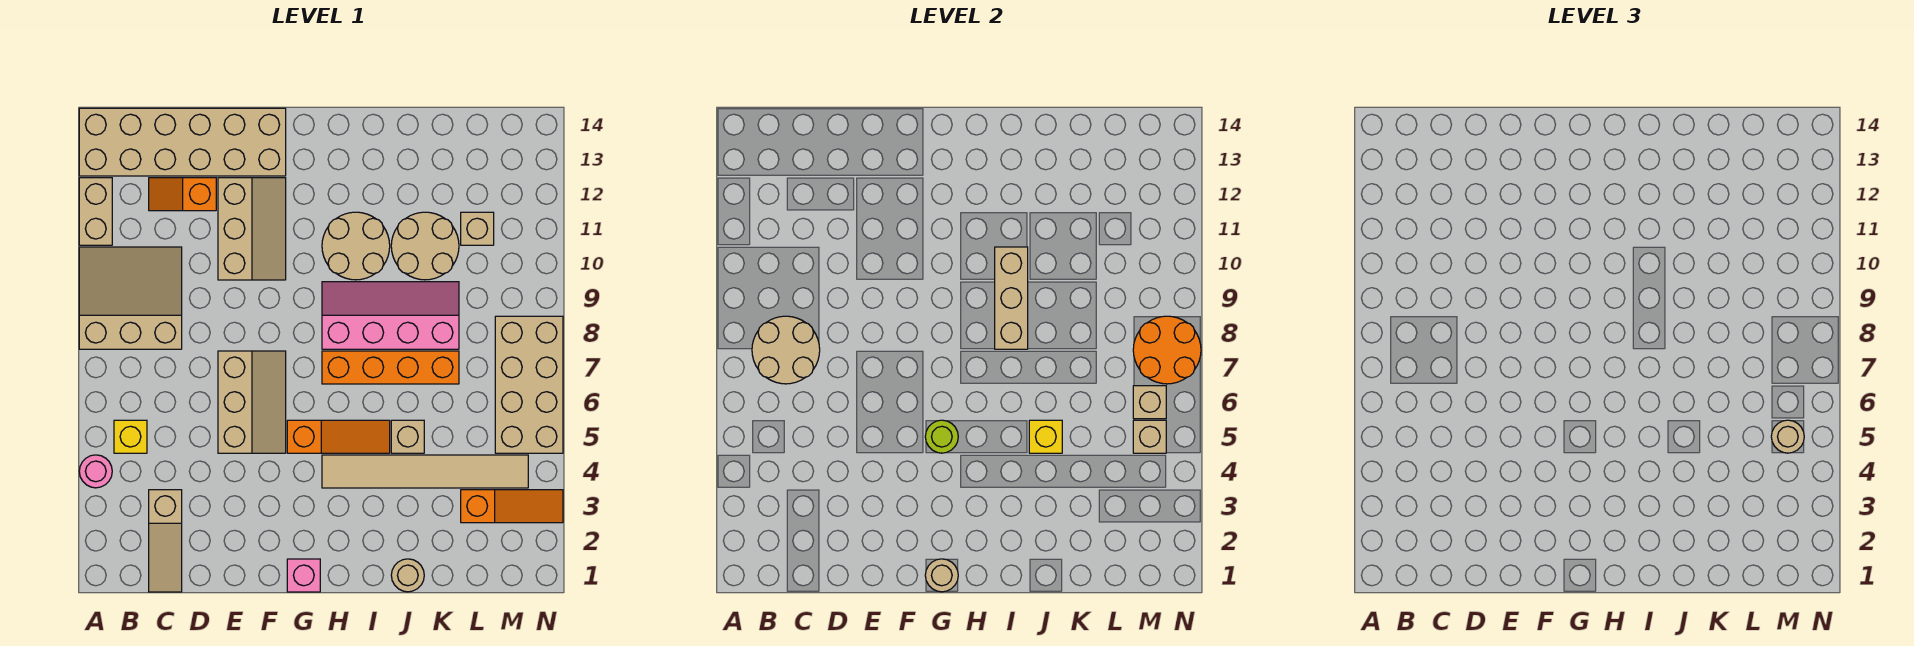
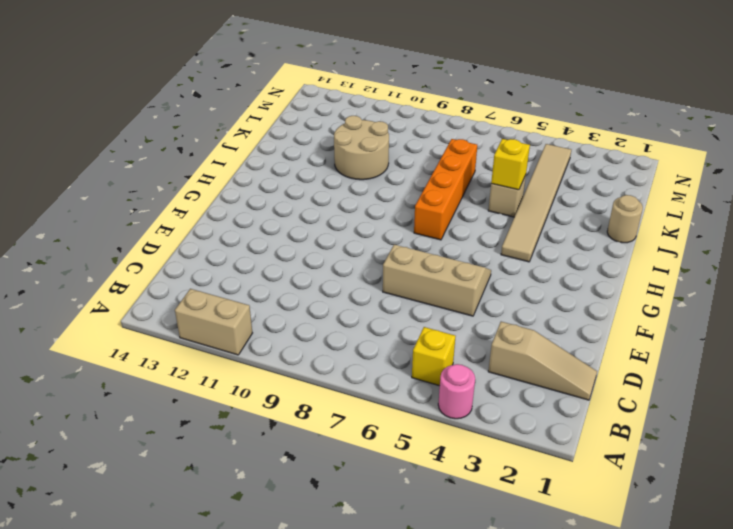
none -> tan slope A8:C10 level 1 top 8
none -> tan brick A13:F14 level 1
none -> orange slope C12:D12 level 1 top D
none -> tan slope E10:F12 level 1 top E

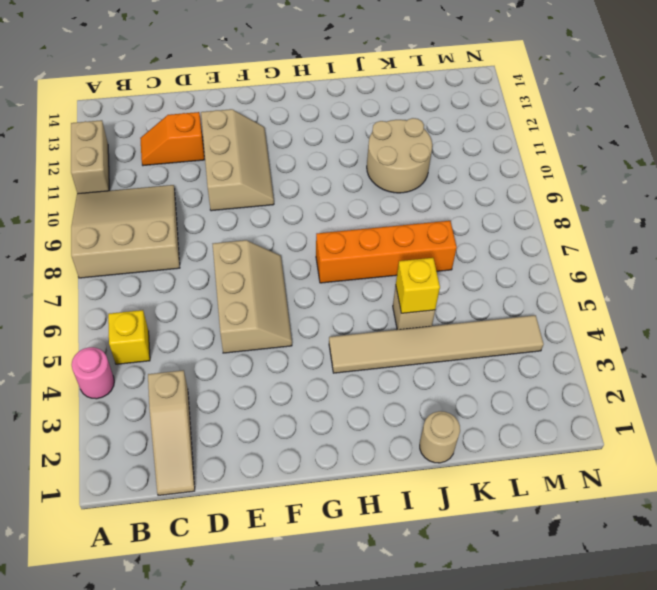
none -> tan brick A13:F14 level 1
none -> pink brick G1 level 1
none -> orange slope G5:I5 level 1 top G
none -> pink slope H8:K9 level 1 top 8

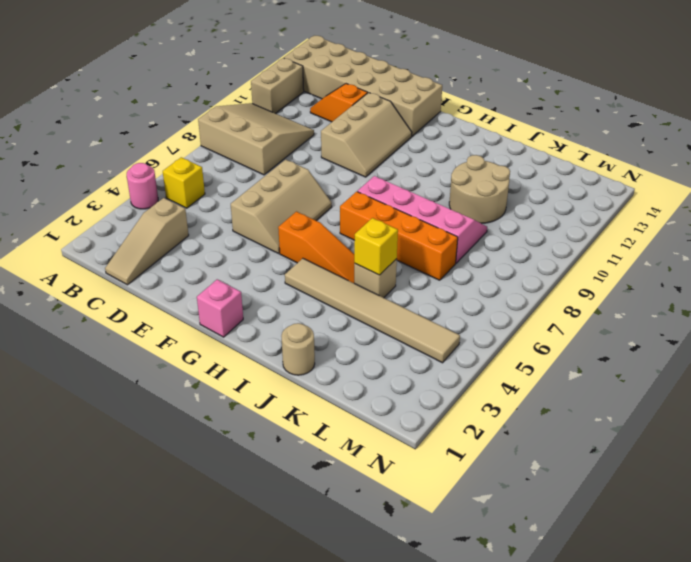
none -> tan round brick H10:I11 level 1
none -> orange slope L3:N3 level 1 top L
none -> tan brick L11 level 1
none -> tan brick M5:N8 level 1

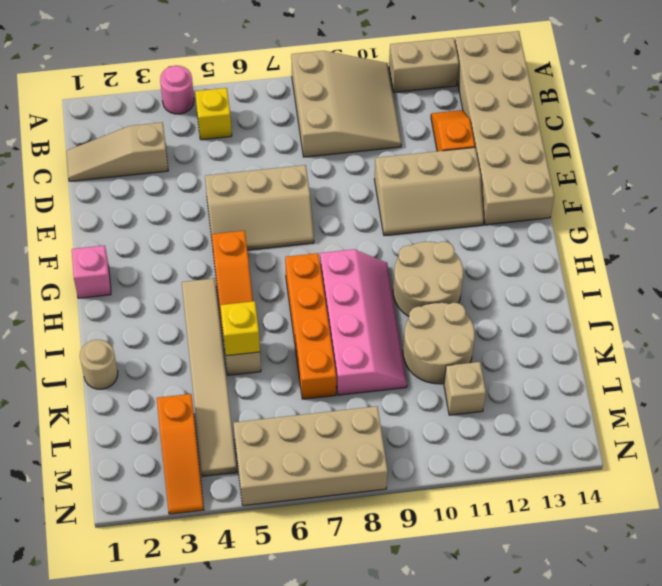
none -> tan round brick B7:C8 level 2
none -> tan round brick G1 level 2
none -> lime round brick G5 level 2
none -> tan brick I8:I10 level 2

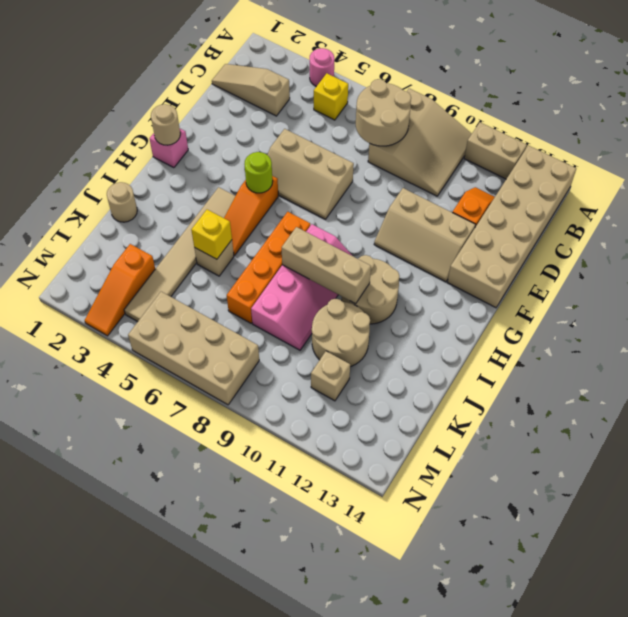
none -> tan brick M5 level 2
none -> tan brick M6 level 2
none -> orange round brick M7:N8 level 2
none -> tan round brick M5 level 3

